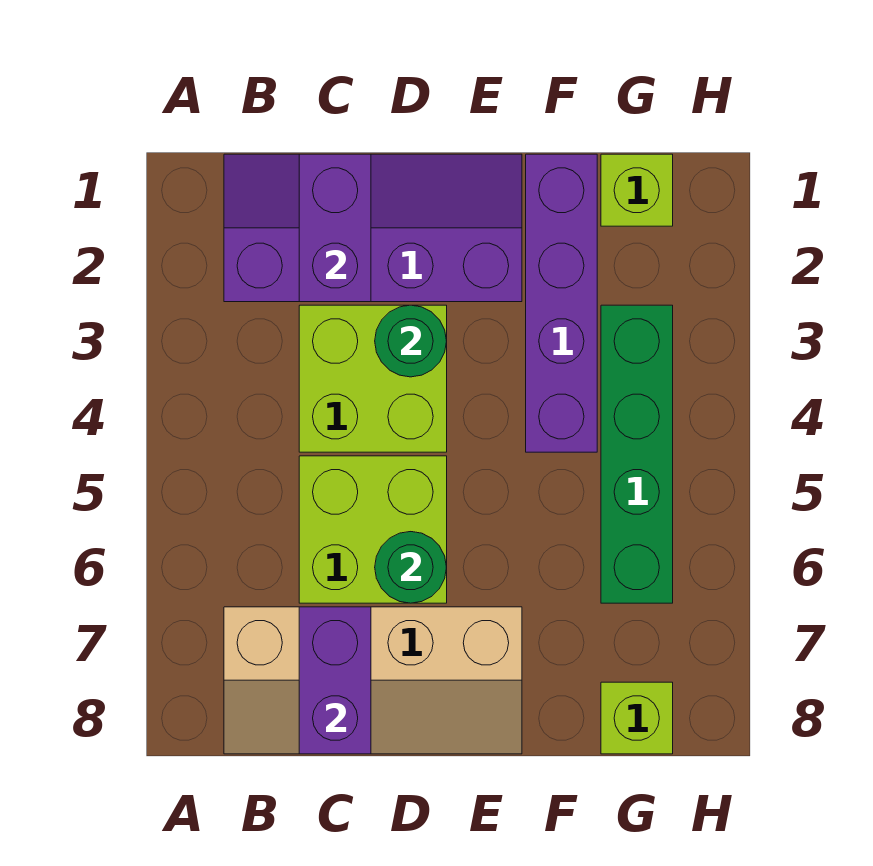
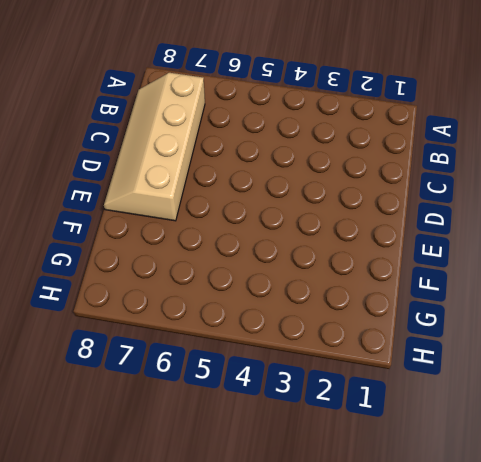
none -> purple slope B1:E2 level 1 top 2
none -> lime brick C3:D4 level 1
none -> lime brick C5:D6 level 1

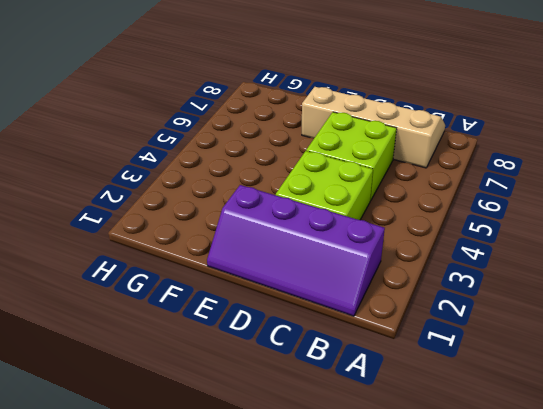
none -> purple brick F1:F4 level 1
none -> lime brick G1 level 1
none -> green brick G3:G6 level 1

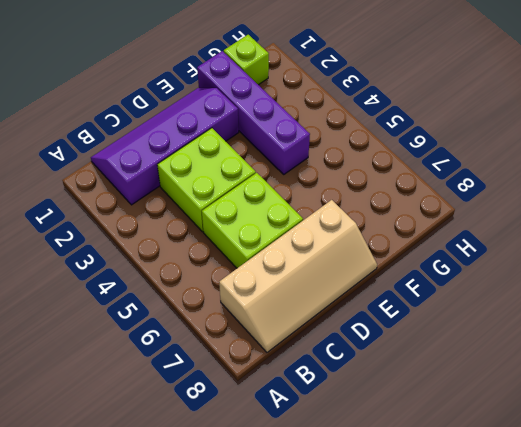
none -> green brick G3:G6 level 1
none -> lime brick G8 level 1
none -> purple brick C1:C2 level 2

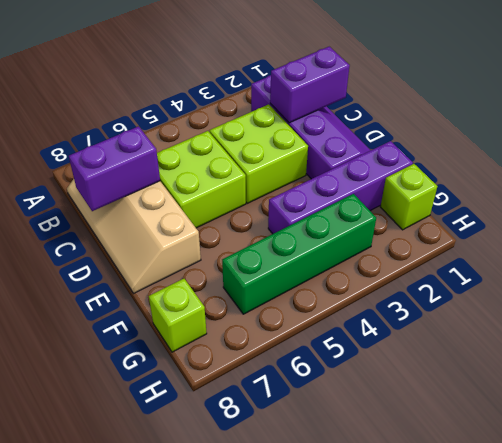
none -> green round brick D3 level 2
none -> green round brick D6 level 2

